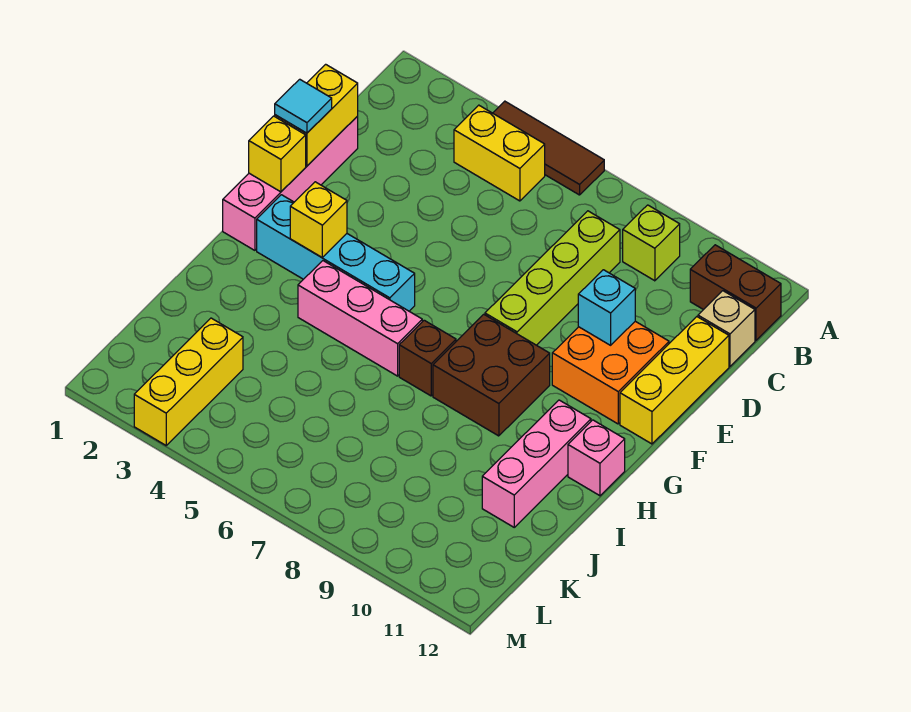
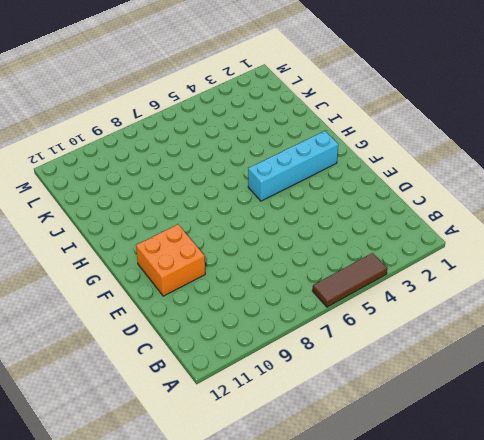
none -> yellow brick B4:B5 level 1
none -> lime brick B9 level 1
none -> brown brick B11:B12 level 1

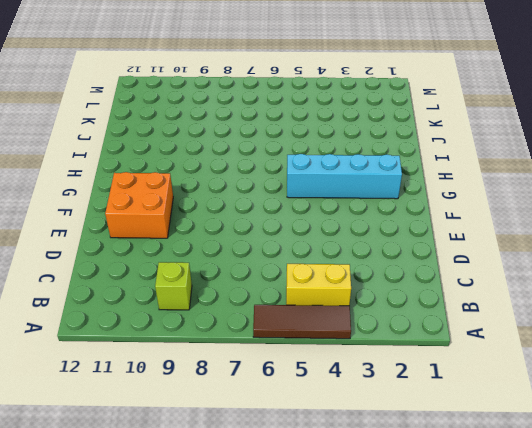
none -> brown brick B11:B12 level 1
none -> lime brick C8:F8 level 1
none -> tan brick C12 level 1

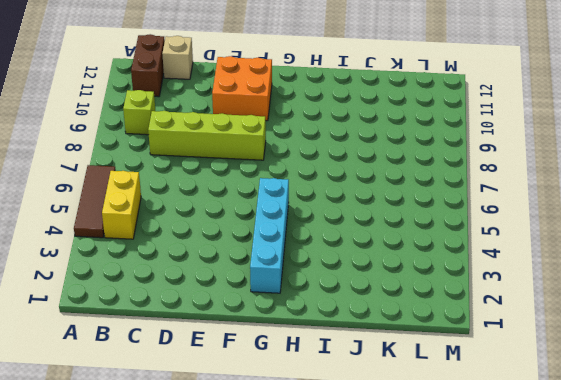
none -> pink brick D1:G1 level 1
none -> yellow brick D12:F12 level 1
none -> brown brick G8:H9 level 1

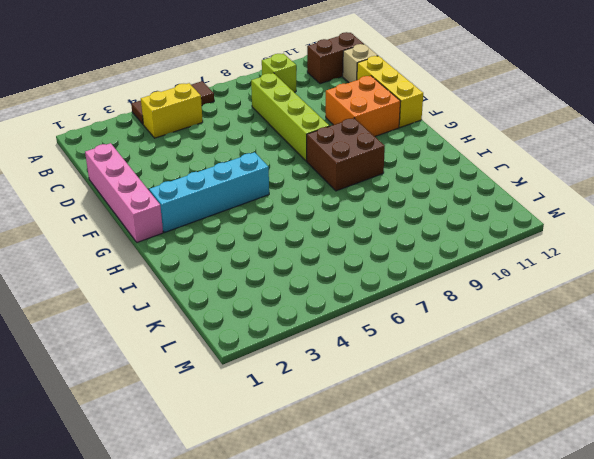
none -> pink brick H4:H6 level 1
none -> brown brick H7 level 1
none -> pink brick H11:J11 level 1

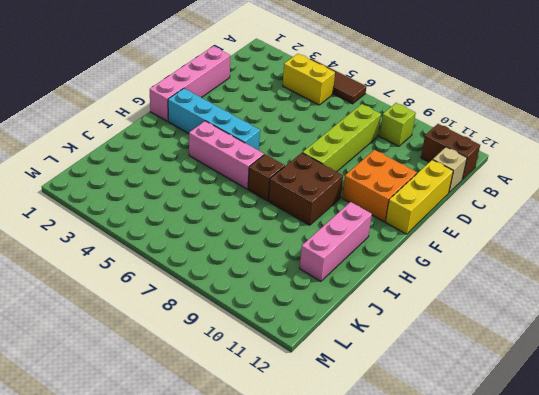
none -> pink brick H12 level 1
none -> yellow brick K3:M3 level 1
none -> yellow brick D1:E1 level 2

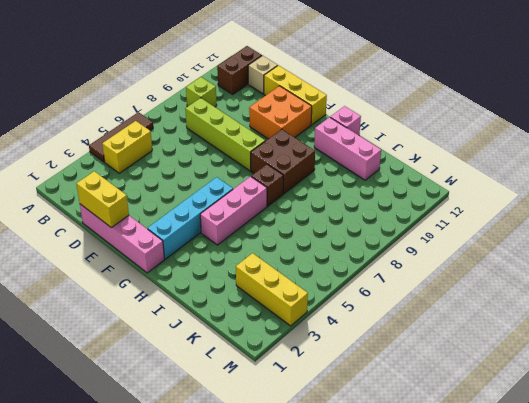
none -> cyan brick E10 level 2
none -> yellow brick F1 level 2
none -> yellow brick G3 level 2

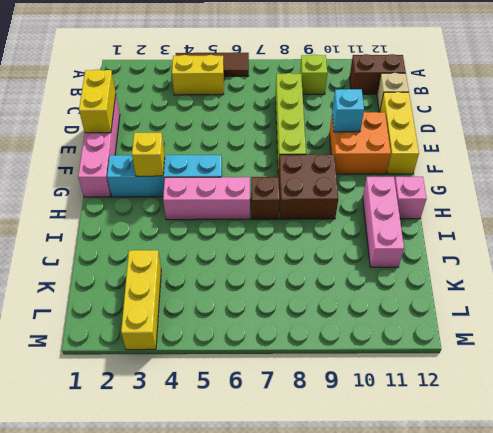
none -> yellow brick F1 level 2
none -> cyan tile E1 level 3

